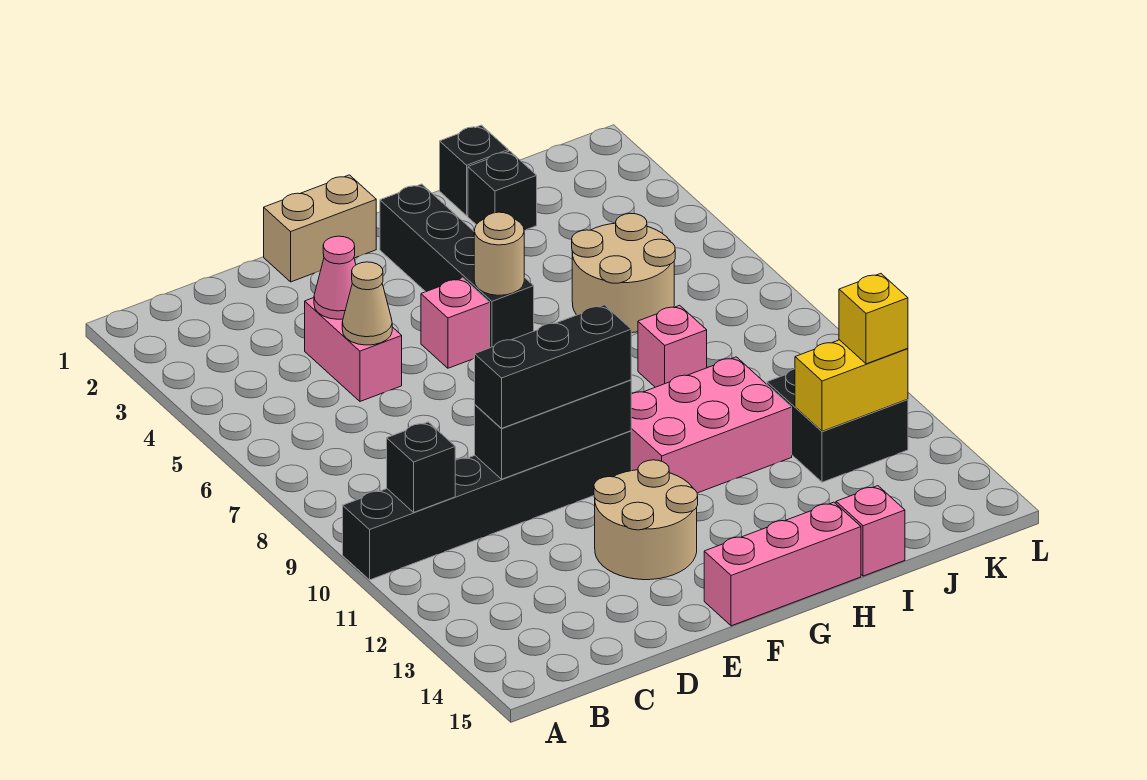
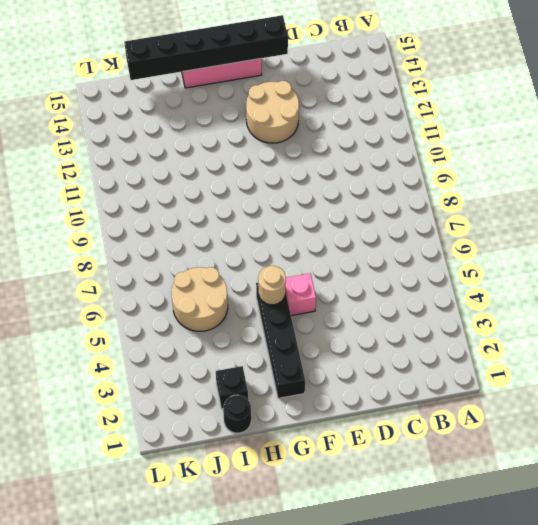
black brick E15:J15 level 2 -> black brick A10:F10 level 1
black round brick I1 level 1 -> black brick I1 level 1
none -> pink brick D4:D5 level 1
none -> tan brick E1:F1 level 1
none -> pink brick G10:I11 level 1

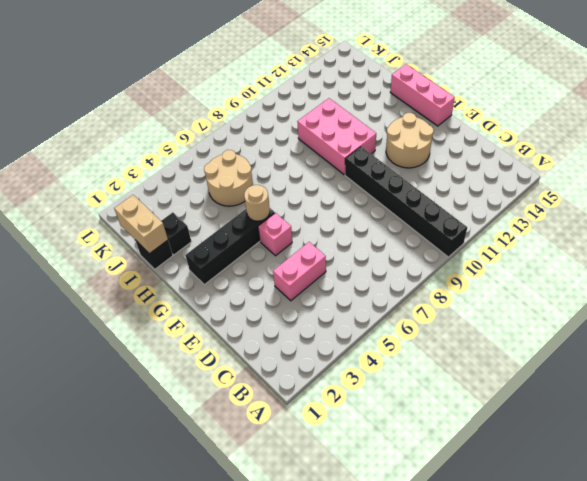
tan brick I1:J1 level 2 -> tan brick E1:F1 level 1
none -> pink brick I8 level 1
none -> pink brick I15 level 1
none -> black brick J11:K12 level 1

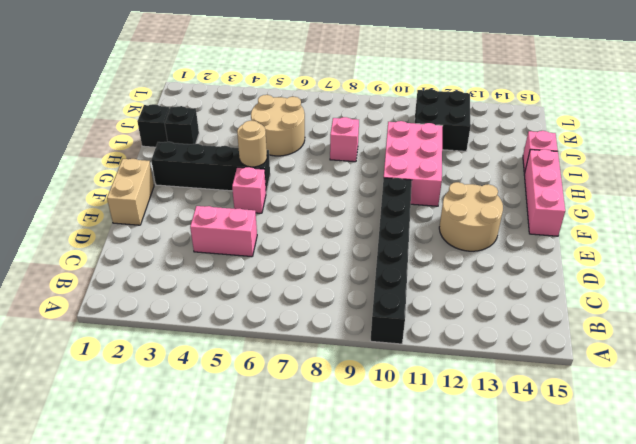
none -> black brick B10 level 2
none -> pink cone D4 level 2
none -> tan cone D5 level 2

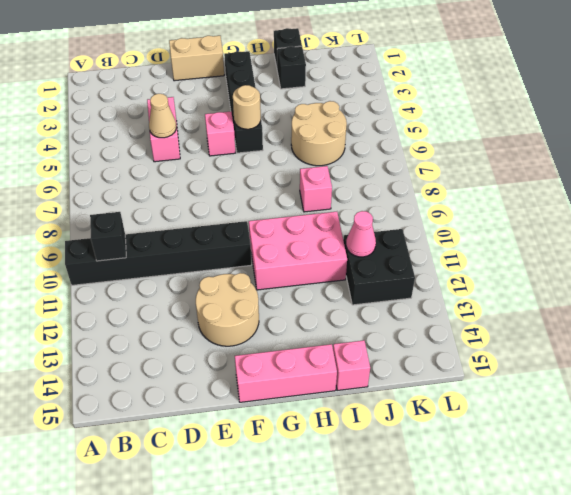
pink cone J11 level 2 -> pink cone D4 level 2
none -> black brick D10:F10 level 2
none -> yellow brick J12:K12 level 2
none -> black brick D10:F10 level 3

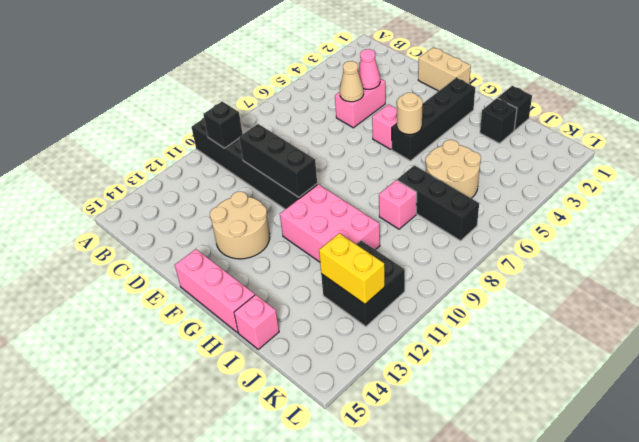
black brick I7:K7 level 1 -> black brick D10:F10 level 3
none -> yellow brick K12 level 3

